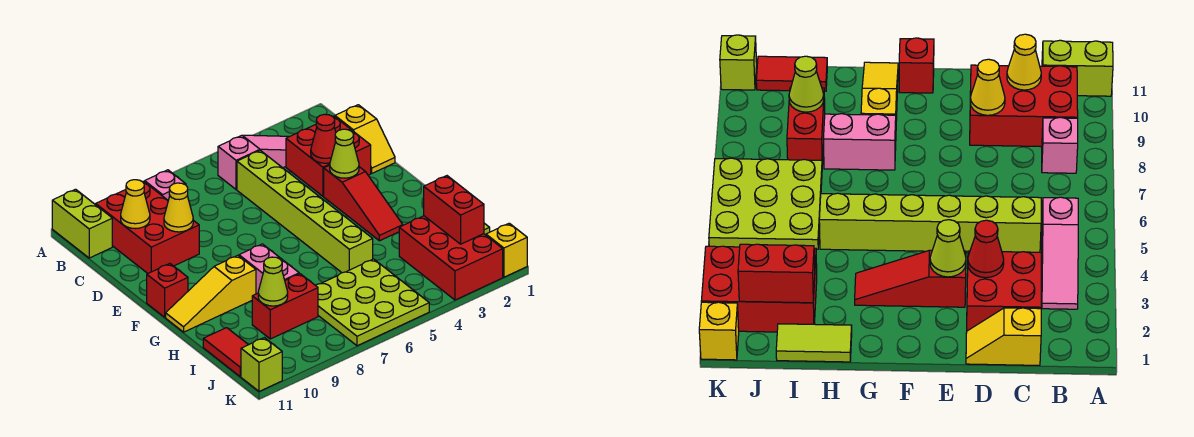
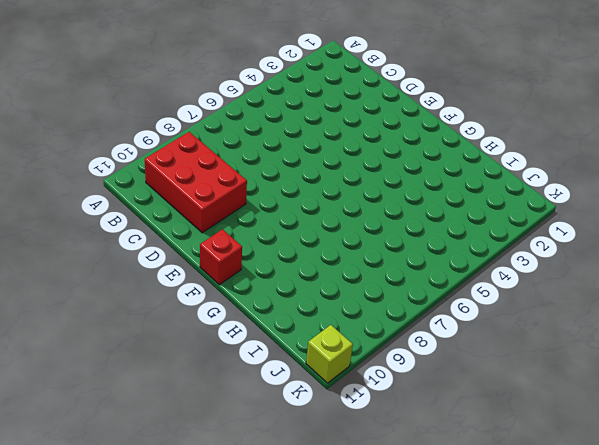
none -> lime brick A11:B11 level 1
none -> pink slope B3:B5 level 1 top 5
none -> pink brick B8 level 1

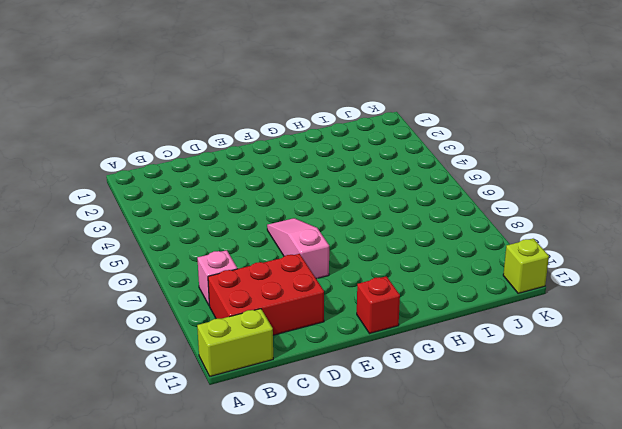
pink slope E6:E8 level 1 top 8 -> pink slope B3:B5 level 1 top 5
none -> yellow slope C1:D1 level 1 top C
none -> red brick C2:D3 level 1
none -> lime brick C5:H5 level 1

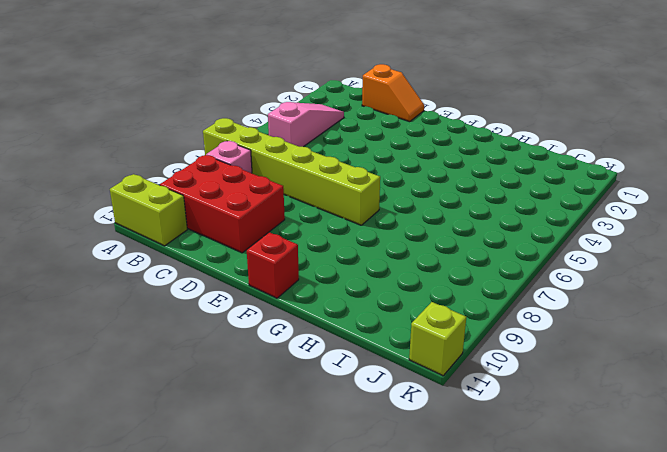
lime brick A7:F7 level 1 -> lime brick C5:H5 level 1
orange slope C1:D1 level 1 top C -> yellow slope C1:D1 level 1 top C
none -> red brick C2:D3 level 1
none -> red slope E3:G3 level 1 top E
none -> pink brick G8:H8 level 1

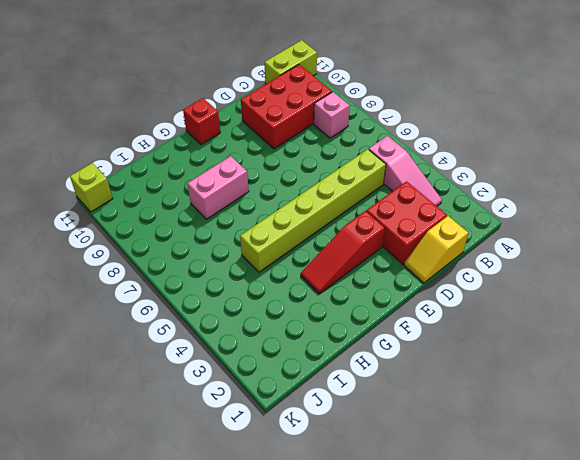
none -> yellow slope G9:G11 level 1 top 9
none -> lime tile H1:I1 level 1
none -> red brick I2:K3 level 1

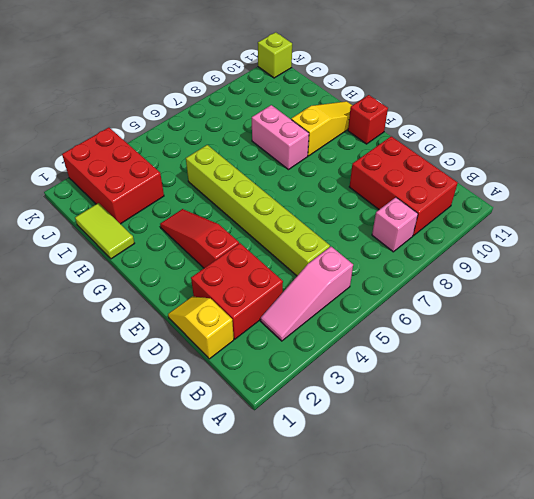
none -> lime brick A11:B11 level 1
none -> lime plate I5:K7 level 1
none -> red brick I8:I9 level 1

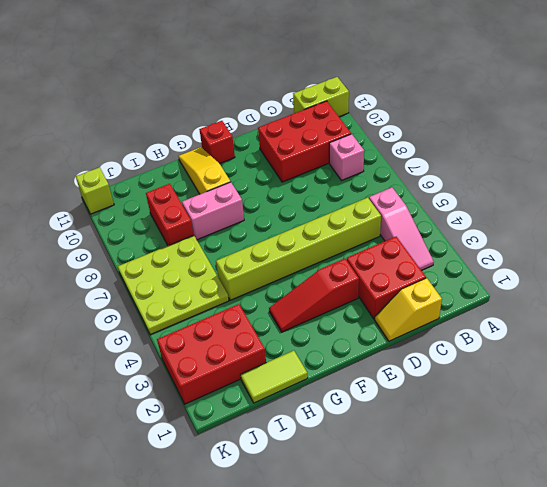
none -> red tile I11:J11 level 1
none -> yellow brick K1 level 1
none -> yellow cone C10 level 2

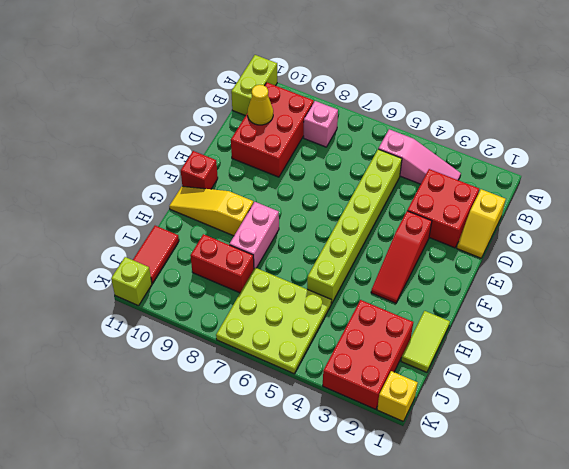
none -> red cone D3 level 2
none -> yellow cone D9 level 2
none -> lime cone E3 level 2

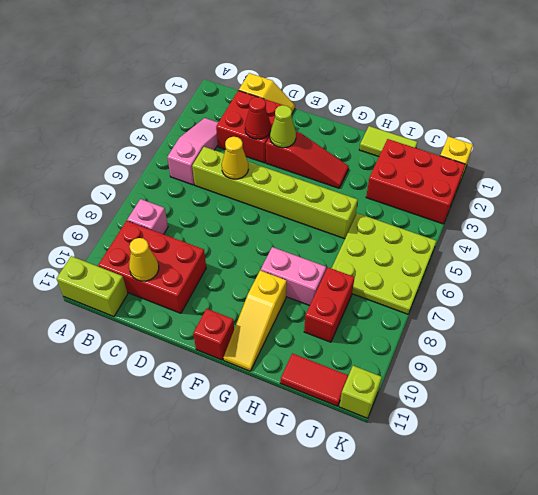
yellow cone D5 level 2 -> yellow cone D9 level 2
none -> red brick I2:J2 level 2
none -> lime cone I9 level 2

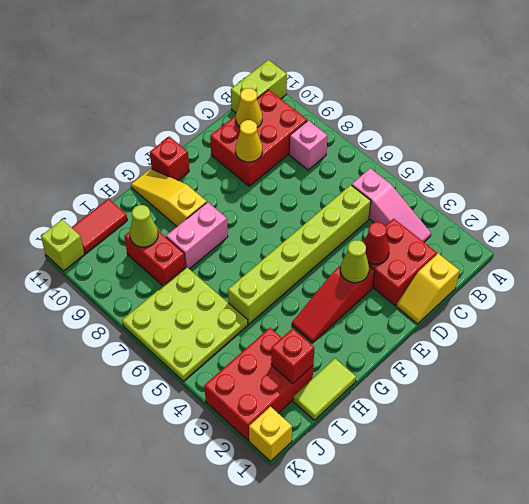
red brick I2 level 2 -> red brick I2:J2 level 2

